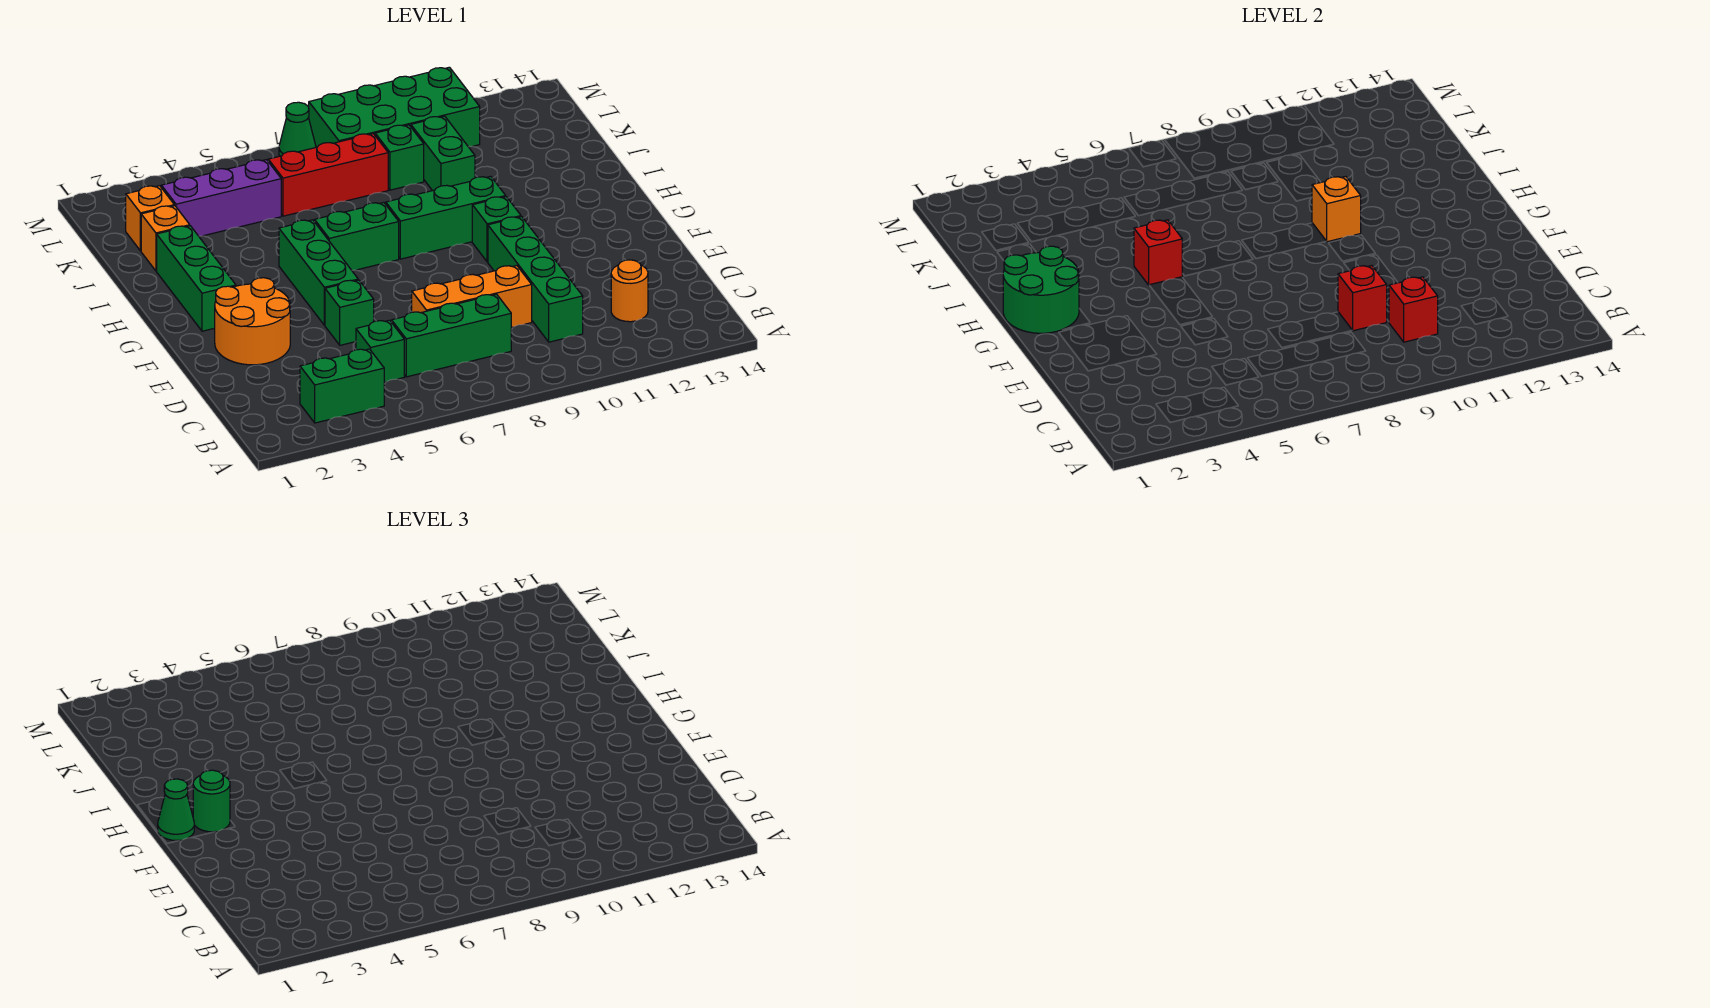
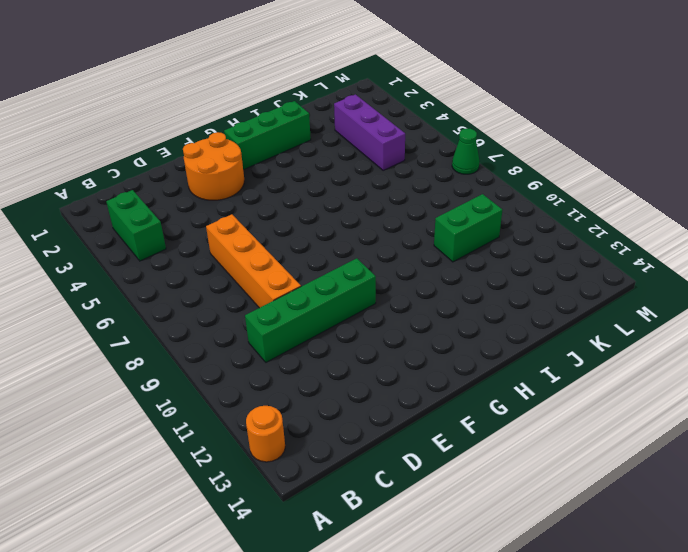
orange round brick A13 level 1 -> orange round brick C12 level 1
orange brick D6:D9 level 1 -> orange brick D7:D9 level 1
none -> green brick C5 level 1
none -> green brick C6:C8 level 1
none -> green brick E5 level 1

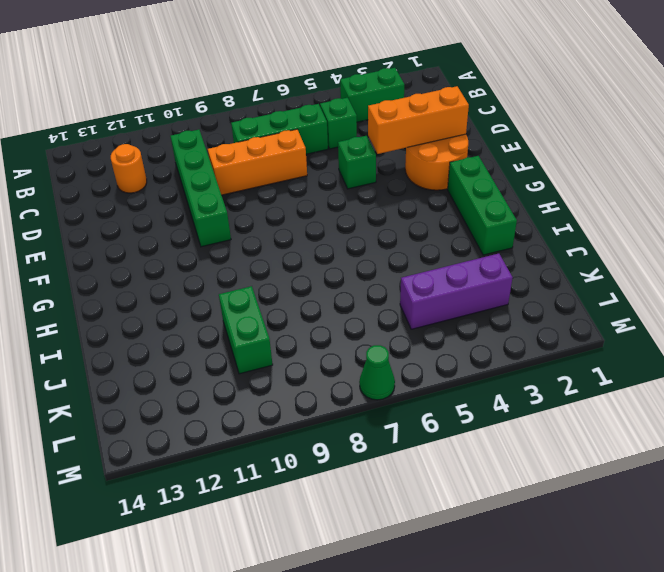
orange brick E2:E4 level 2 -> none
none -> green brick F5:H5 level 1
none -> green brick G10 level 1
none -> green brick H6:H7 level 1

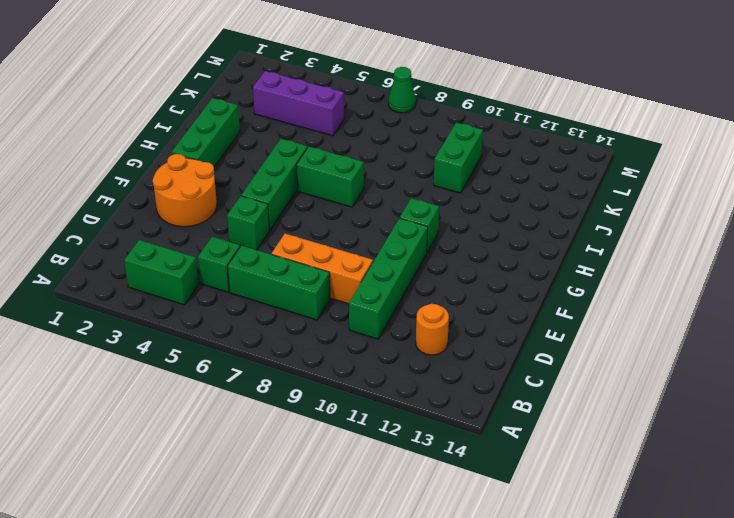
none -> green brick H8:H10 level 1
none -> orange brick J2 level 1
none -> orange brick K2 level 1

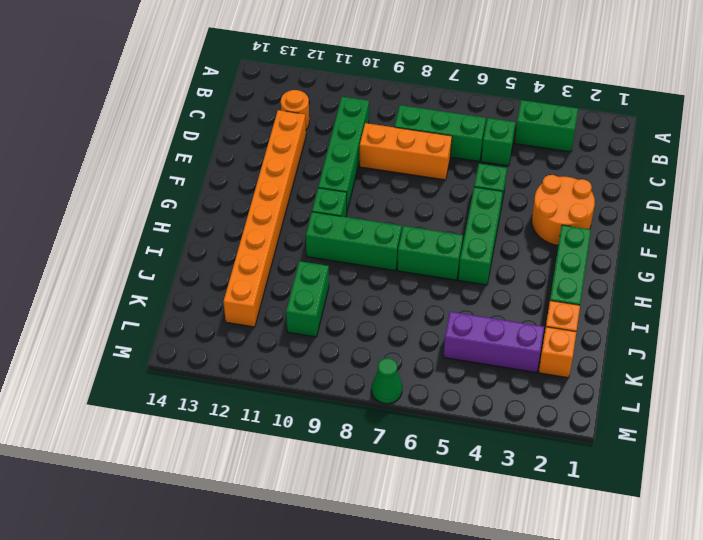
orange brick D12:K12 level 1 -> none
none -> red brick K6:K8 level 1
none -> green brick K9 level 1
none -> green brick L8:M11 level 1

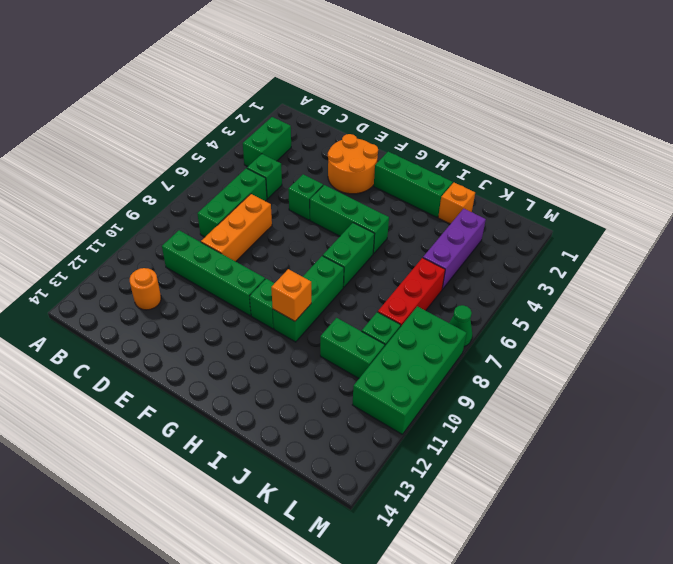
none -> orange brick K2 level 1
none -> red brick C10 level 2
none -> red brick D9 level 2

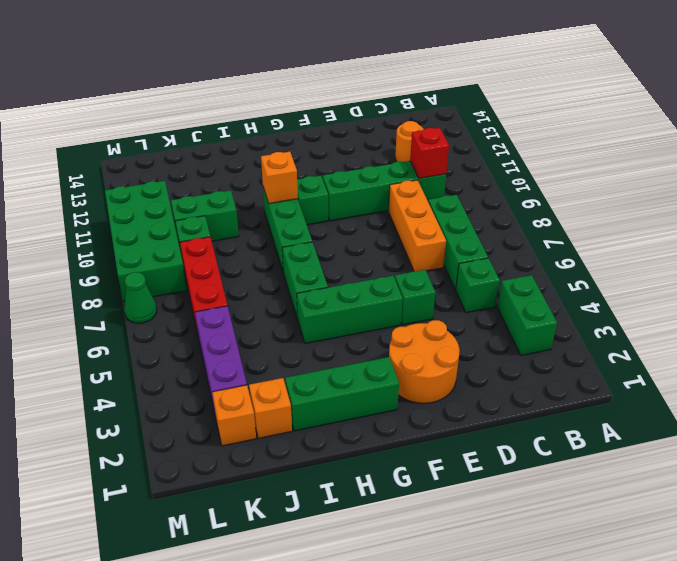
none -> red brick D9 level 2
none -> green round brick G1:H2 level 2
none -> red brick H5 level 2

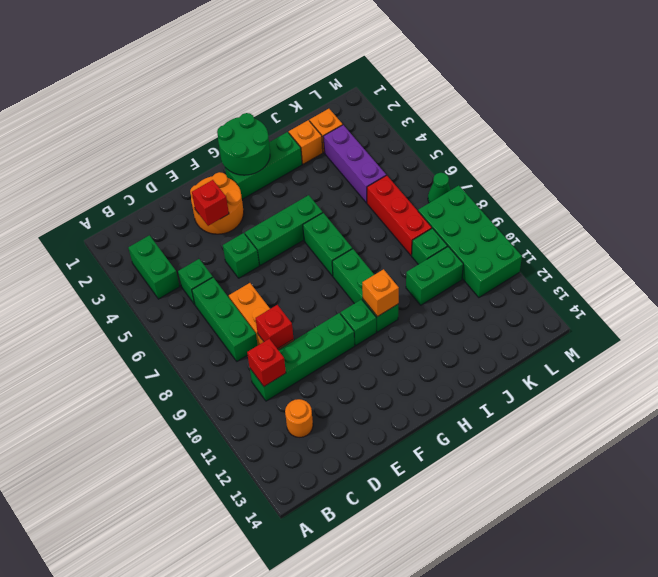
red brick E3 level 2 -> red brick H5 level 2
none -> green cone G1 level 3
none -> green round brick G2 level 3

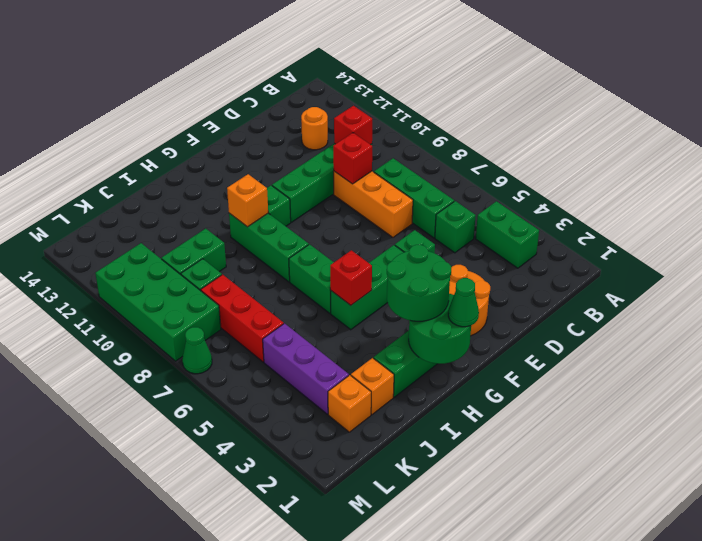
green round brick G2:H3 level 3 -> green round brick G2 level 3

